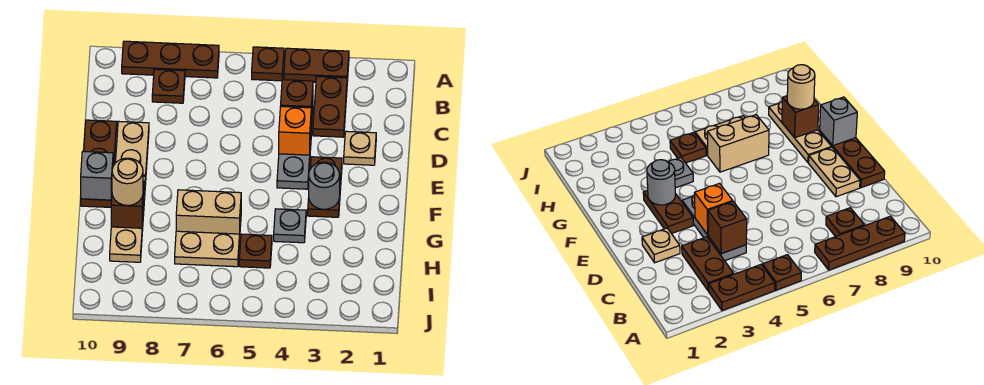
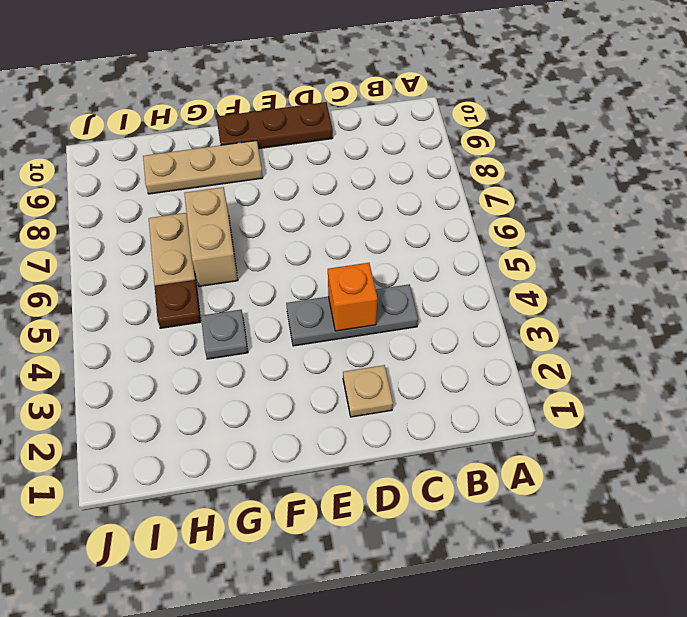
none -> brown plate A3:A4 level 1
none -> brown plate A5 level 1
none -> brown plate A7:A9 level 1

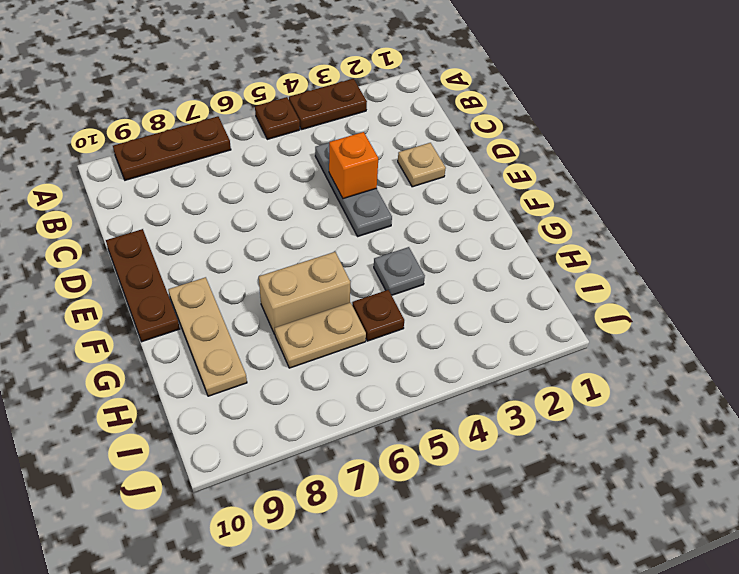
none -> brown plate B3:C3 level 1
none -> brown plate B8 level 1
none -> tan plate D9:E9 level 1

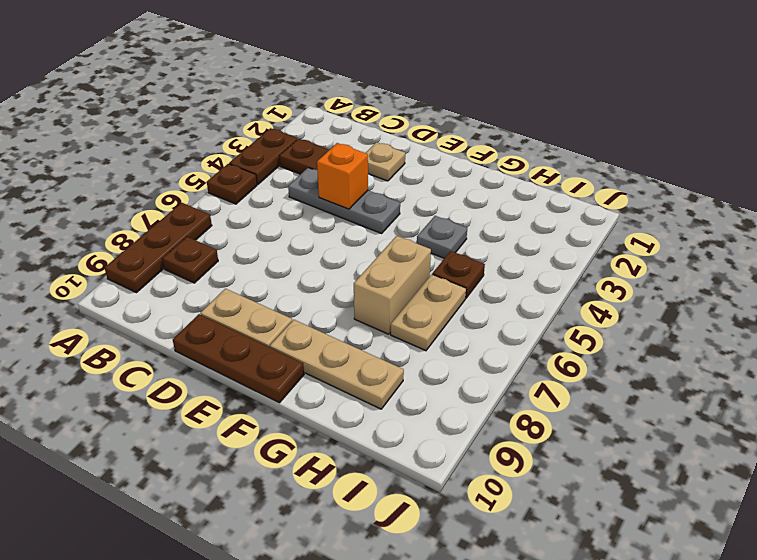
none -> brown plate E3:F3 level 1
none -> brown brick C4 level 2
none -> grey round brick F3 level 2

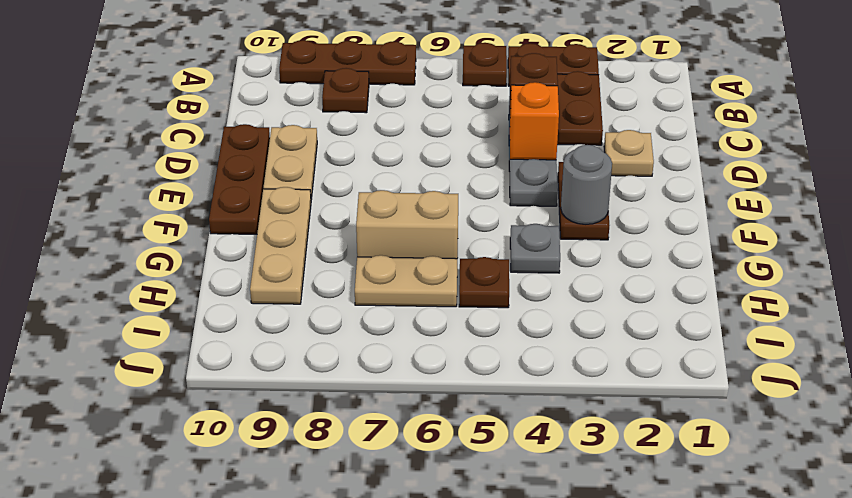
none -> grey brick F10 level 2
none -> brown brick G9 level 2
none -> tan round brick G9 level 3

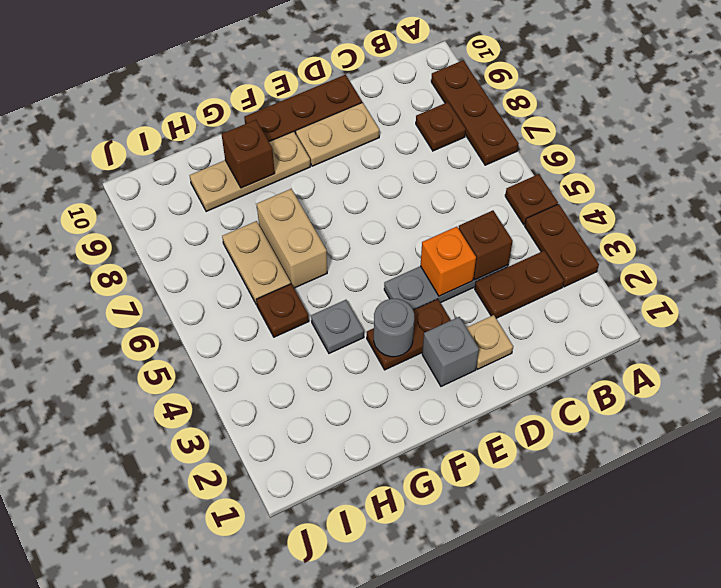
grey brick E2 level 1 -> grey brick F10 level 2
none -> tan round brick G9 level 3

